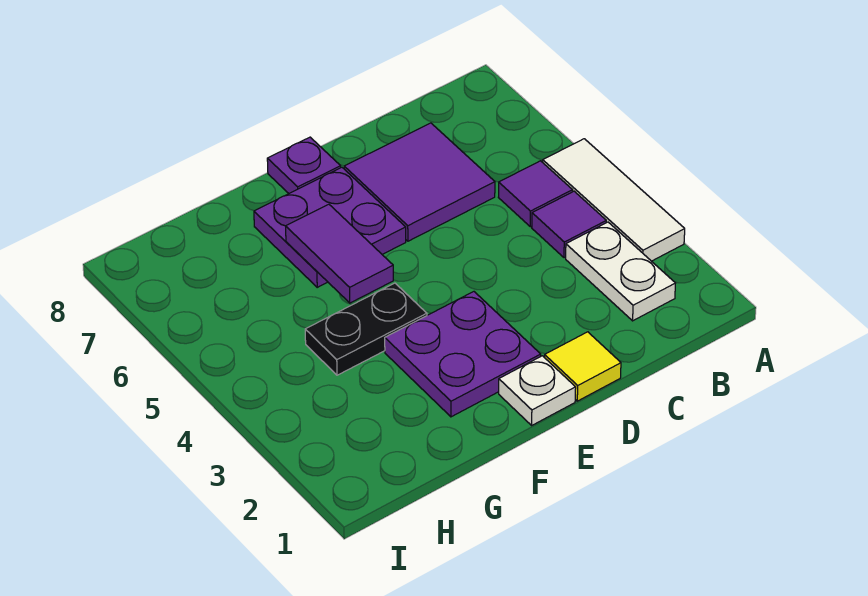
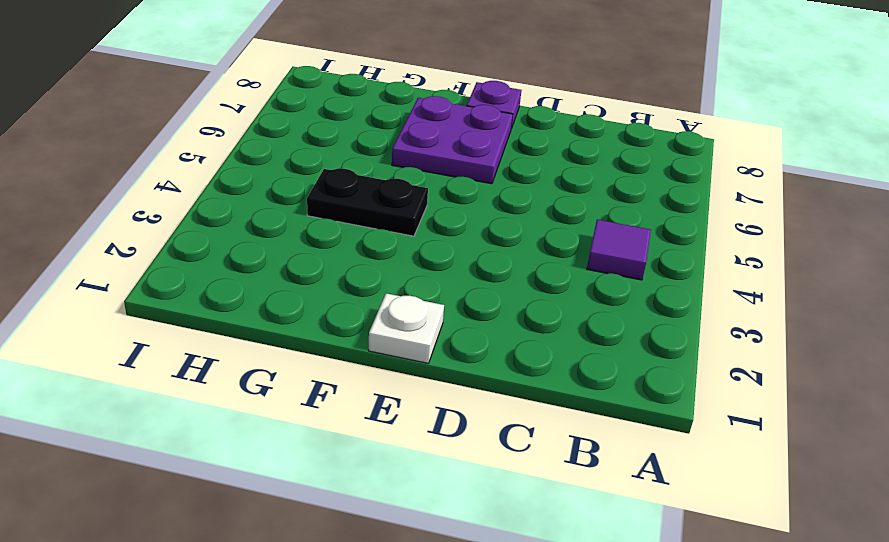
none -> white tile A3:A5 level 1
none -> white plate B2:B3 level 1
none -> purple tile B5 level 1

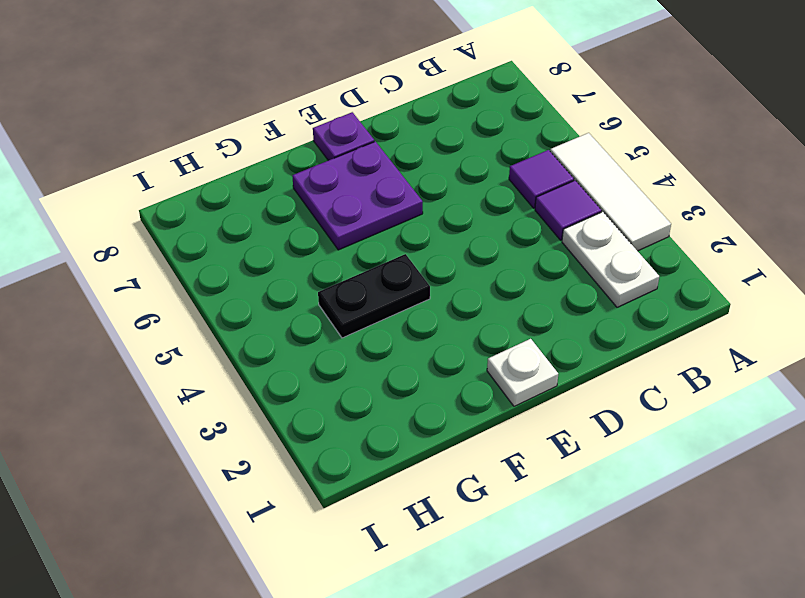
none -> purple tile C6:D7 level 1
none -> yellow tile D1 level 1
none -> purple plate E2:F3 level 1

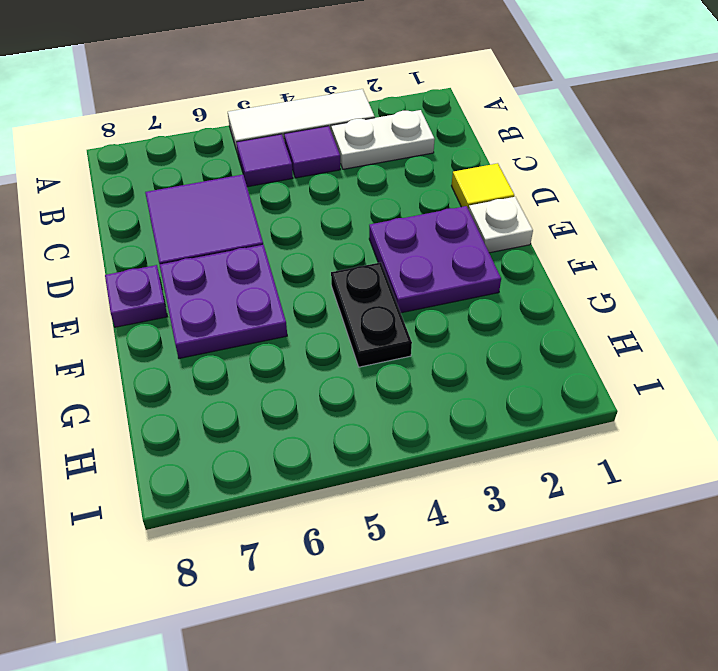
none -> purple tile F5:F6 level 2

